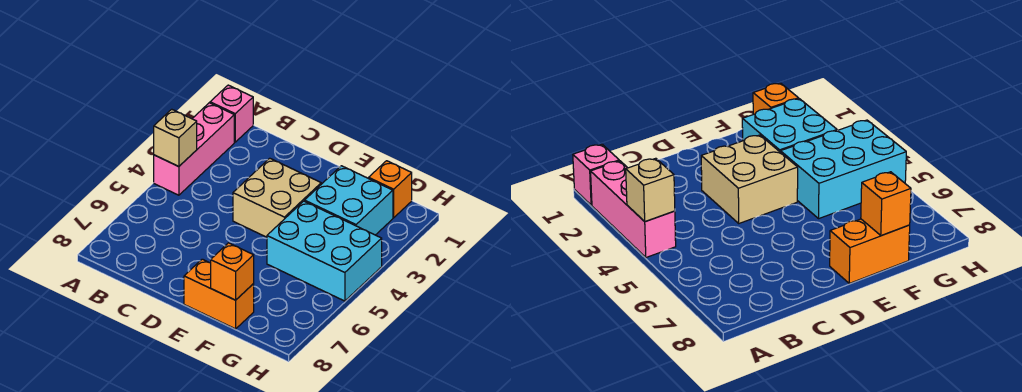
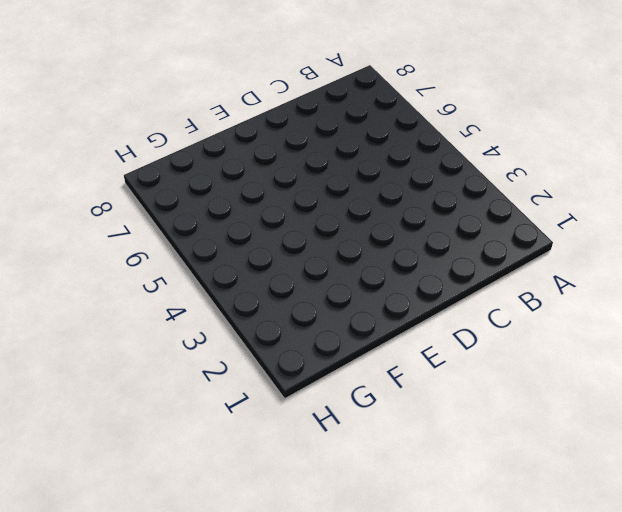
none -> pink brick A1 level 1
none -> pink brick A2:A4 level 1

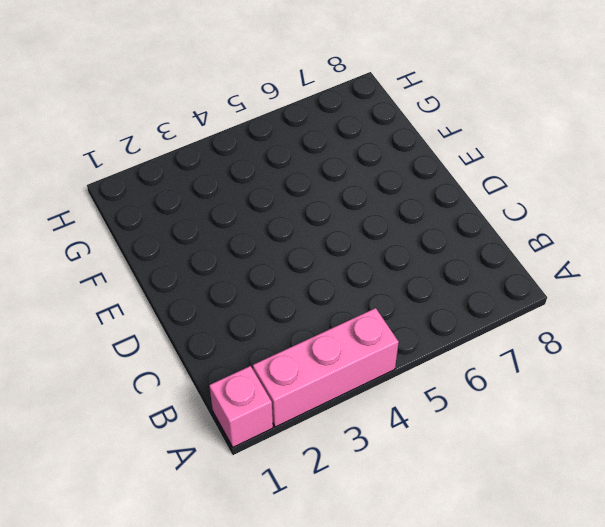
none -> tan brick D3:E4 level 1
none -> orange brick E8:F8 level 1

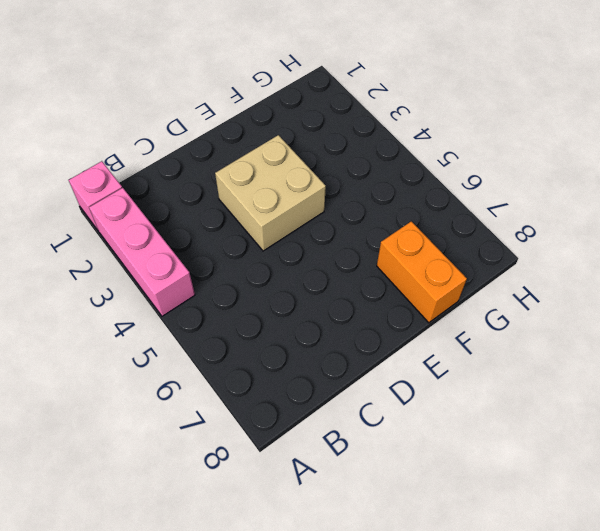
orange brick F7:F8 level 1 -> orange brick E8:F8 level 1
none -> cyan brick F2:G3 level 1
none -> cyan brick F4:H5 level 1

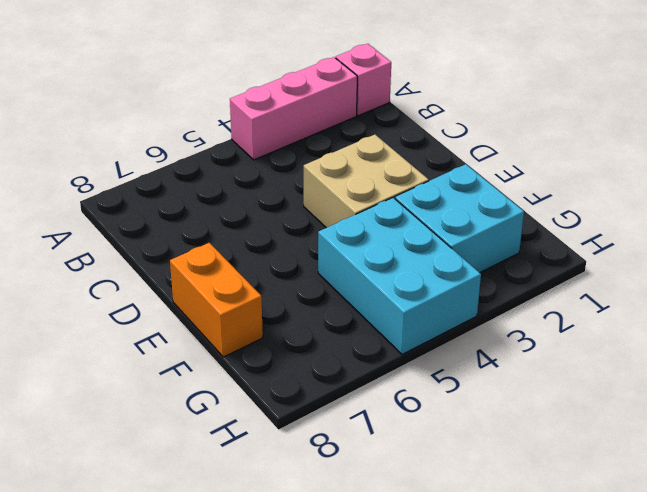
none -> orange brick G1 level 1
none -> tan brick A4 level 2

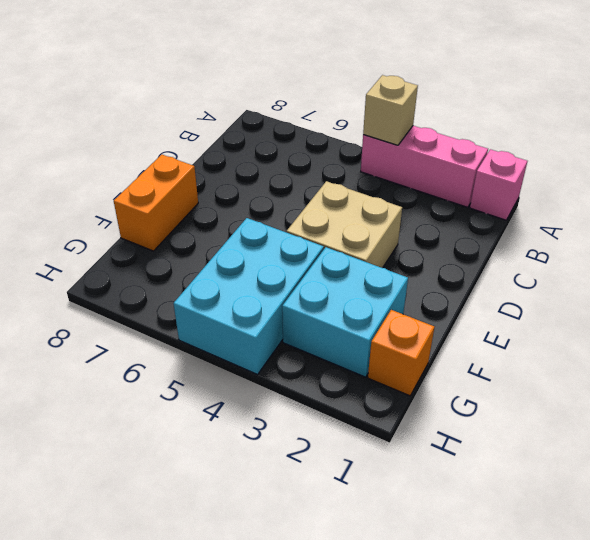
none -> orange brick F8 level 2

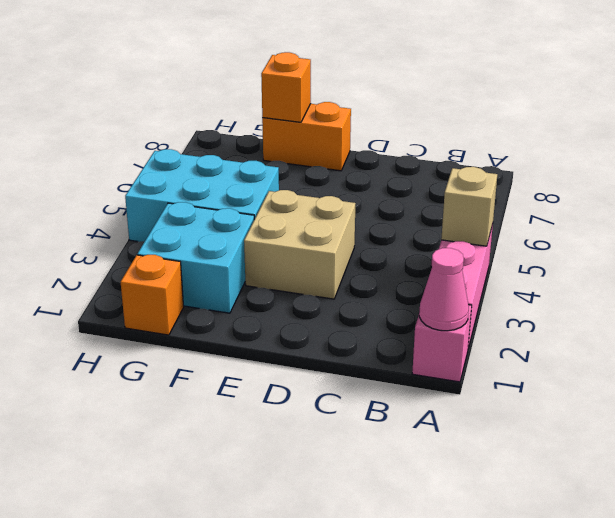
pink cone A1 level 2 -> none

